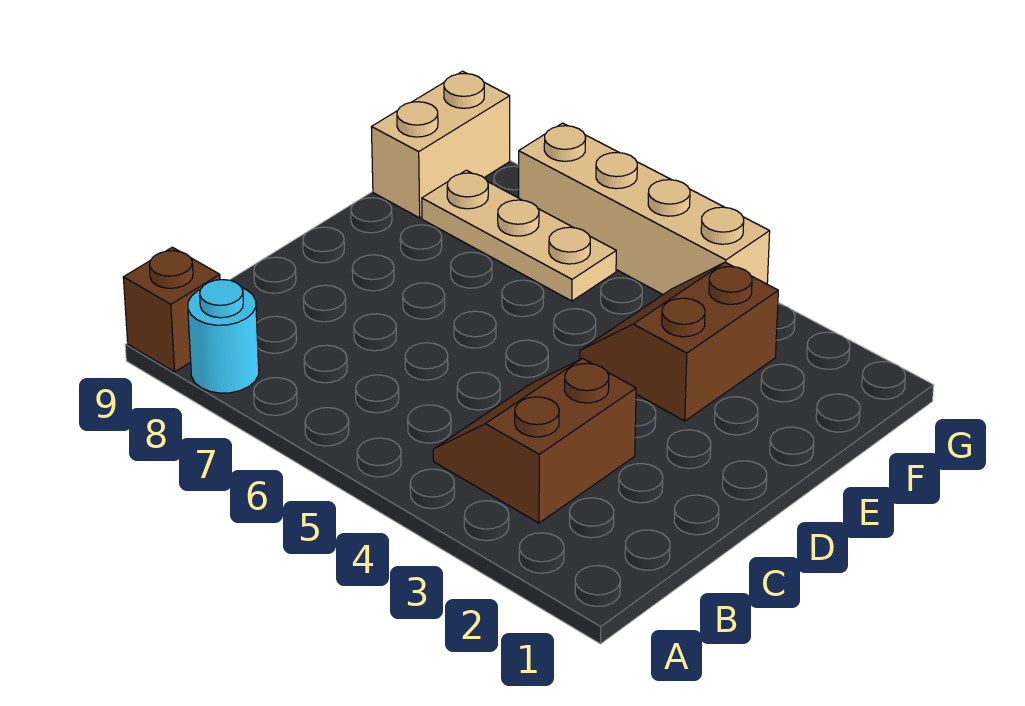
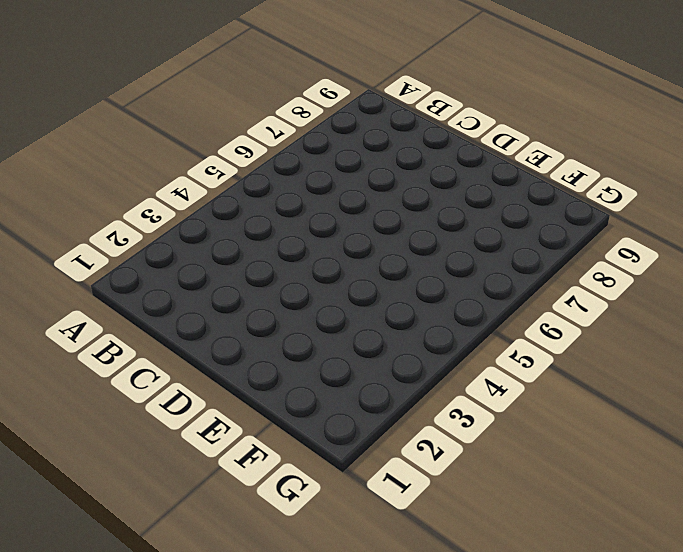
none -> cyan round brick A8 level 1
none -> brown brick A9 level 1

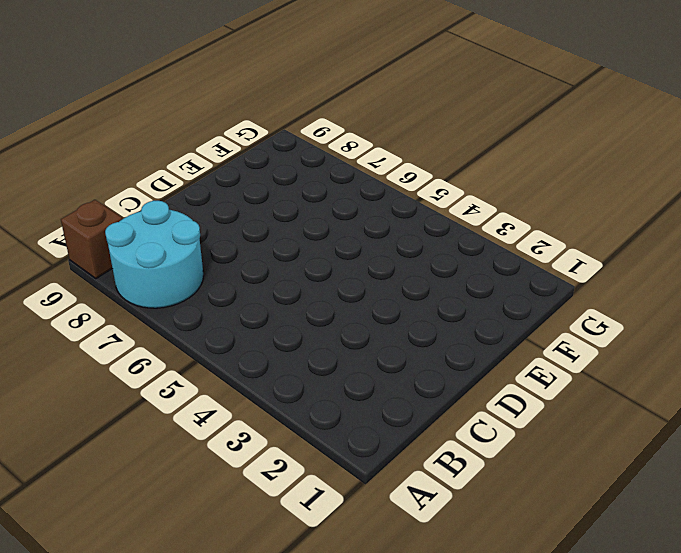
cyan round brick A7:B8 level 1 -> cyan round brick A8 level 1
none -> brown slope B3:C4 level 1 top 3
none -> brown slope E3:F4 level 1 top 3

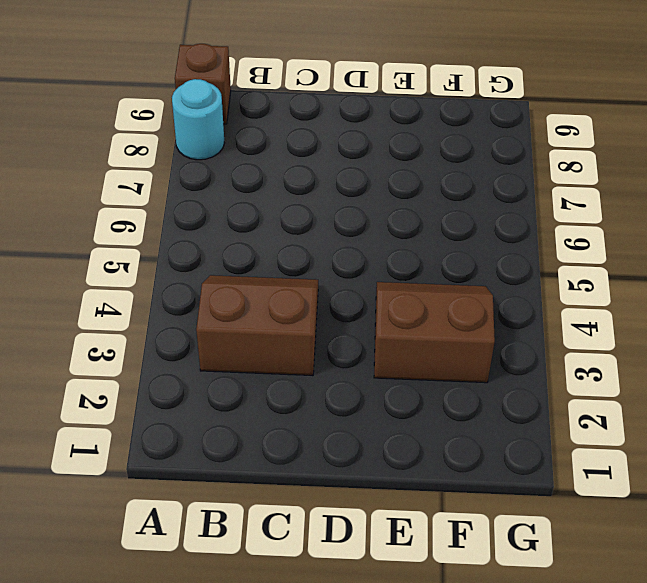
none -> tan plate F6:F8 level 1
none -> tan brick F9:G9 level 1

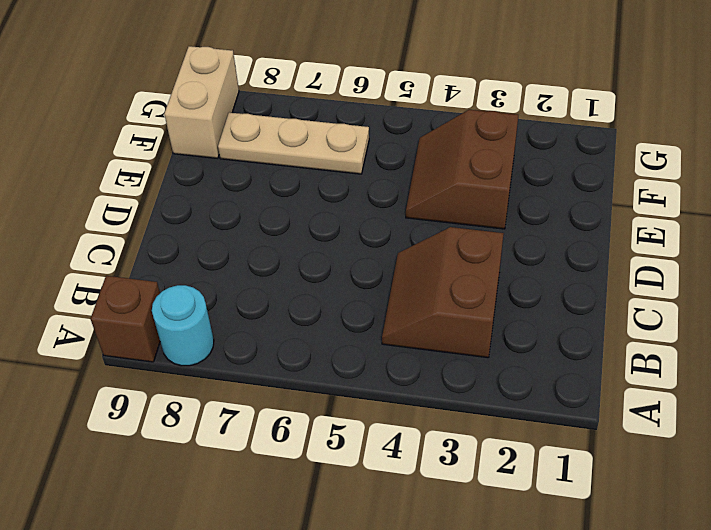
none -> tan brick G4:G7 level 1

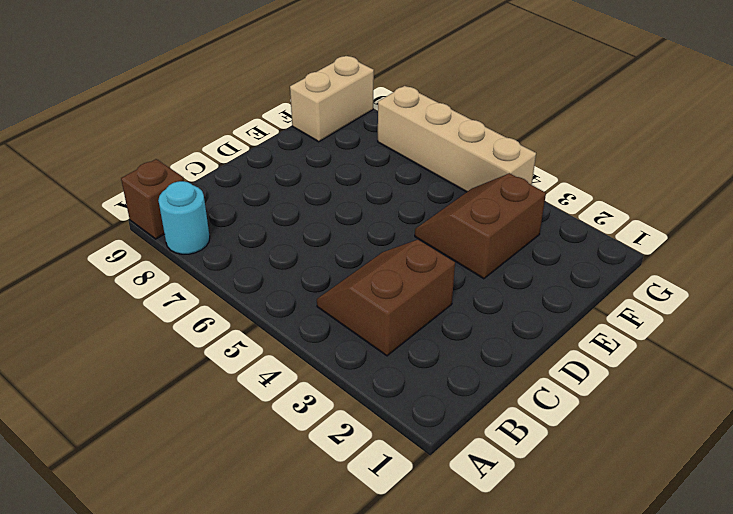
none -> tan plate F6:F8 level 1

